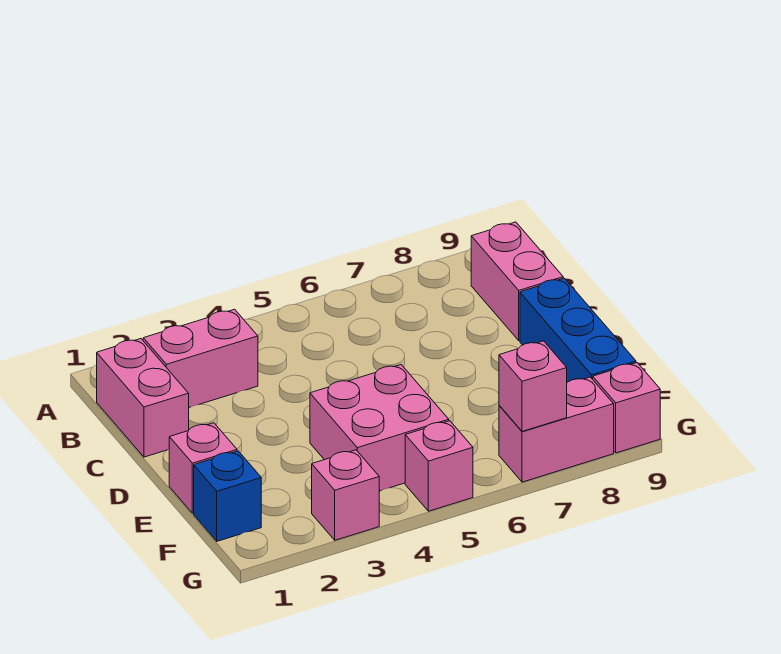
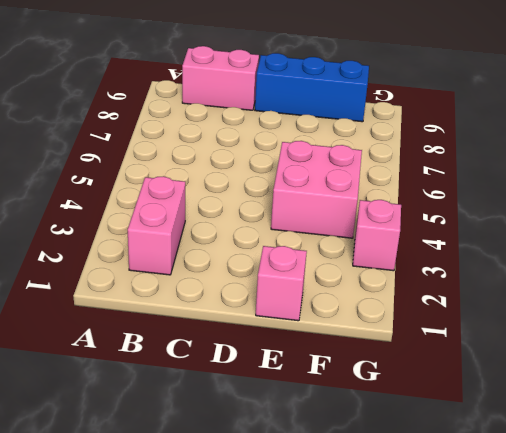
none -> pink brick B1:C1 level 1
none -> blue brick F1 level 1
none -> pink brick G5 level 1

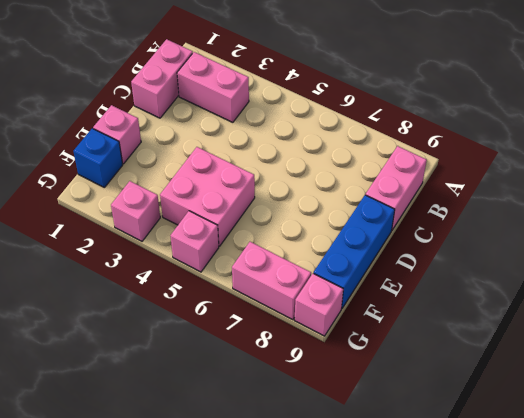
none -> pink brick G7 level 2

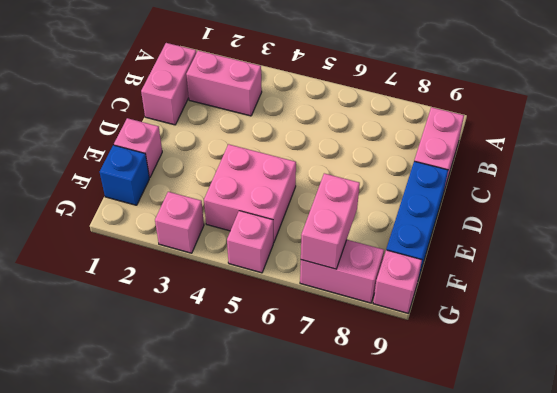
pink brick F7:G7 level 2 -> pink brick G7 level 2

